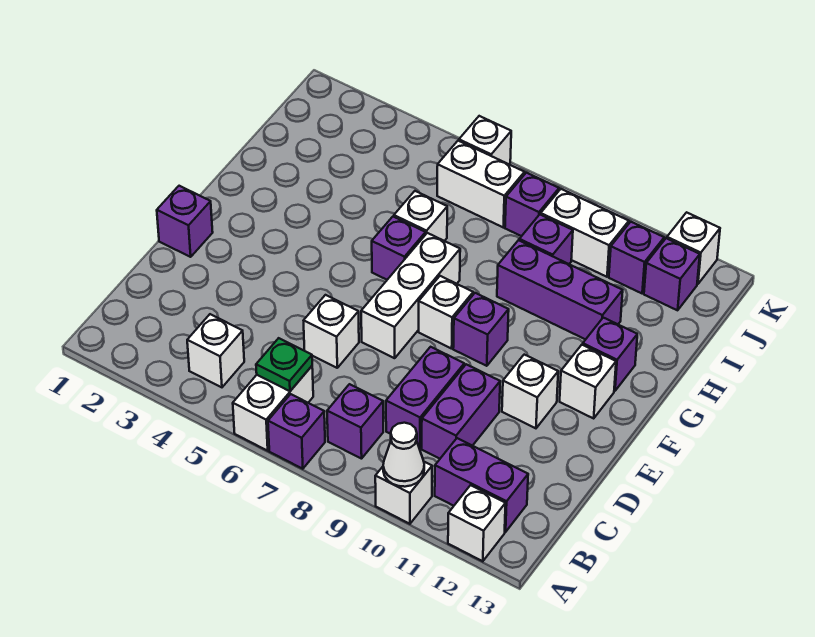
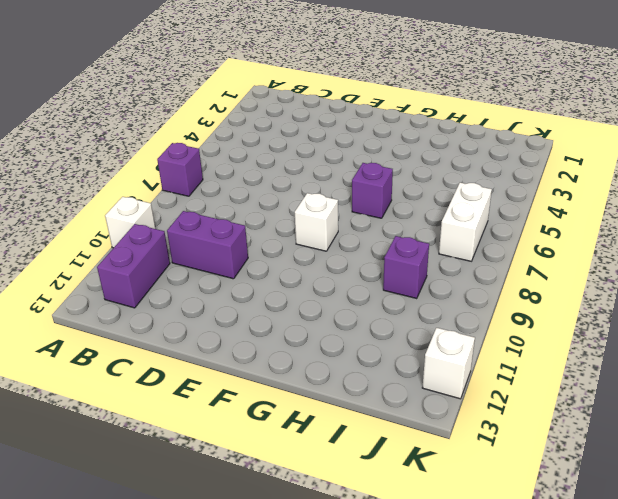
none -> white brick A6:B6 level 1
none -> white brick A12 level 1
none -> white brick B4 level 1
none -> purple brick B8 level 1

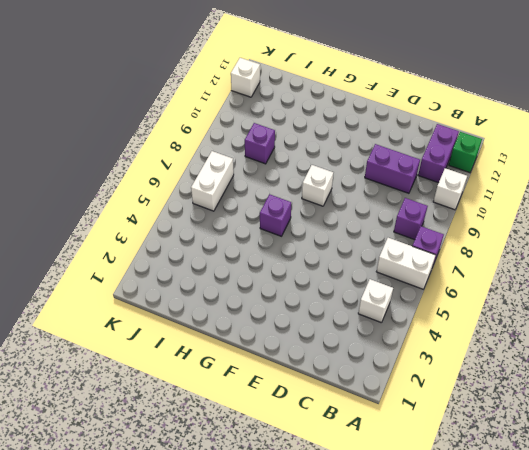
green brick A12 level 1 -> white brick A12 level 1
none -> purple brick C9:D9 level 1
none -> white brick D6 level 1
none -> purple brick E1 level 1
none -> white brick E7:G7 level 1

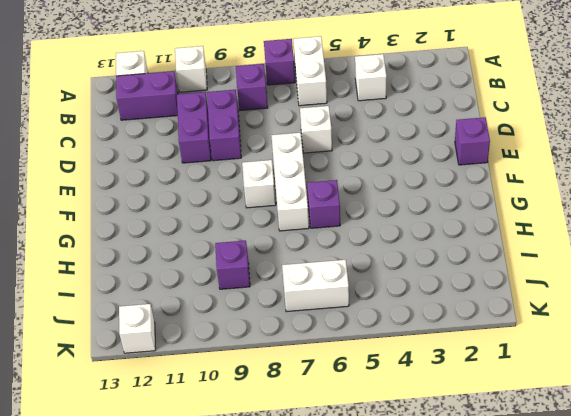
none -> white brick E11 level 1
none -> purple brick F9 level 1
none -> white brick F12 level 1
none -> purple brick G12 level 1

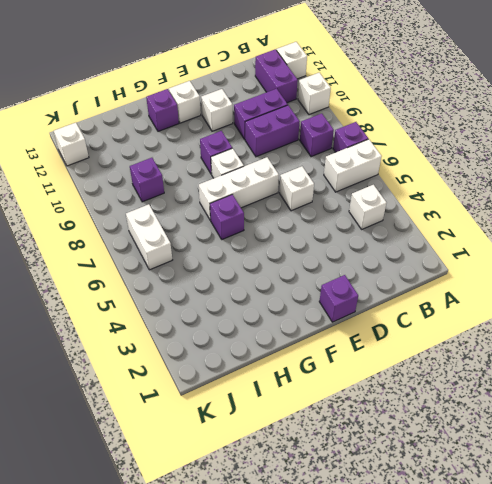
none -> white brick H6 level 1
none -> purple brick H9:H11 level 1
none -> purple brick J8 level 1
none -> white brick J9:J10 level 1

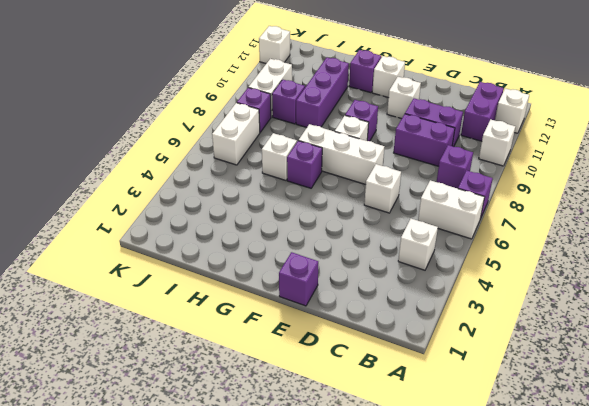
none -> purple brick J11 level 1
none -> purple brick J12 level 1
none -> white brick K6 level 1
none -> white cone A10 level 2

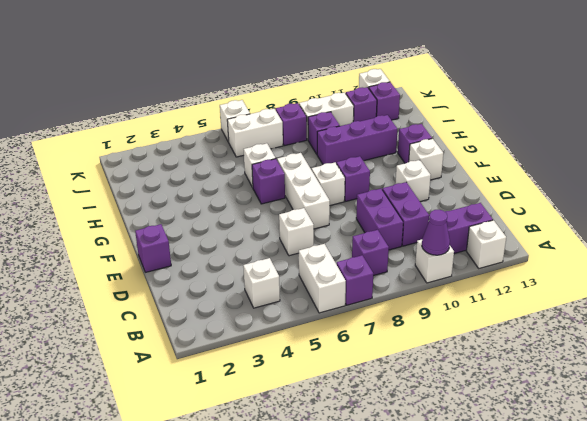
purple cone A10 level 2 -> white cone A10 level 2
none -> green plate B6 level 2

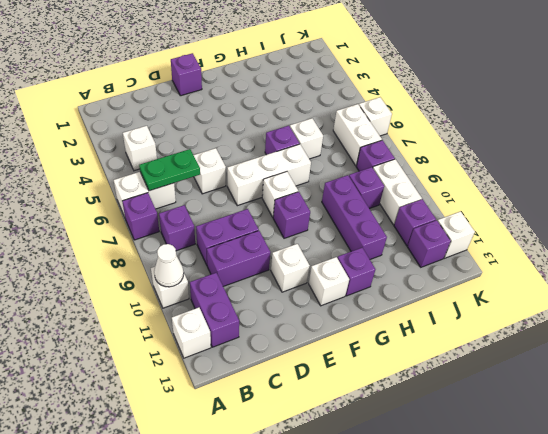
green plate B6:C6 level 2 -> green plate B6 level 2

